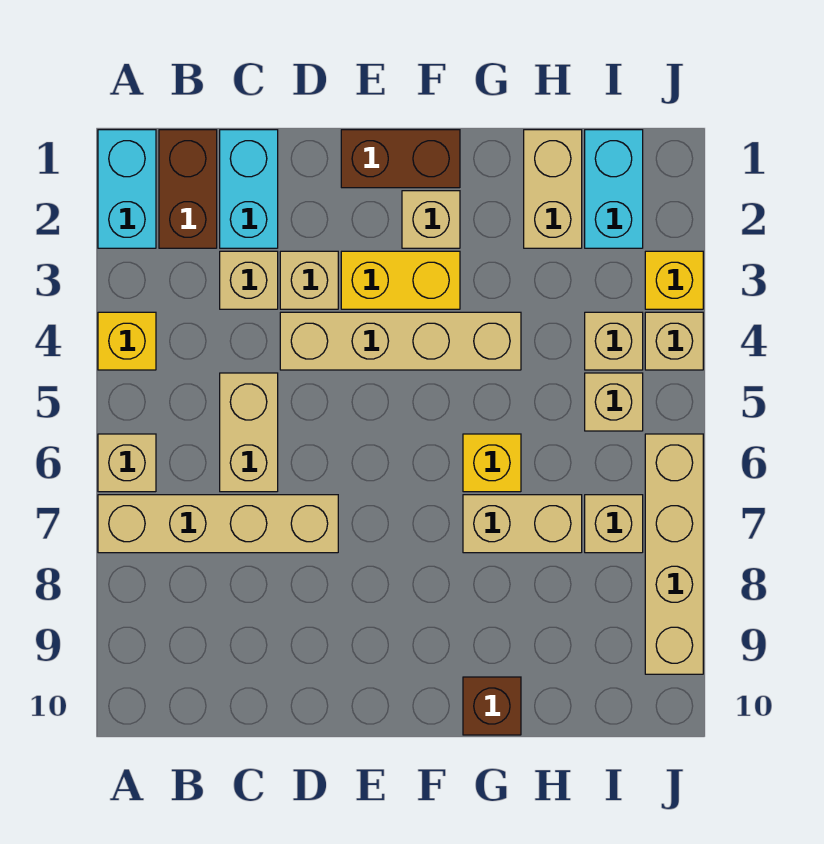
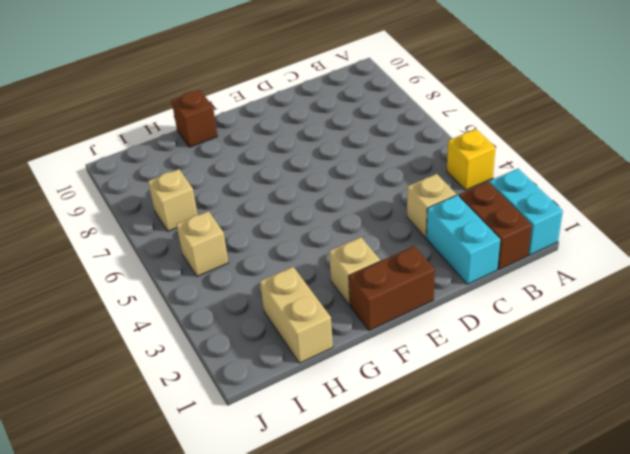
none -> tan brick A6 level 1
none -> tan brick A7:D7 level 1
none -> tan brick C5:C6 level 1

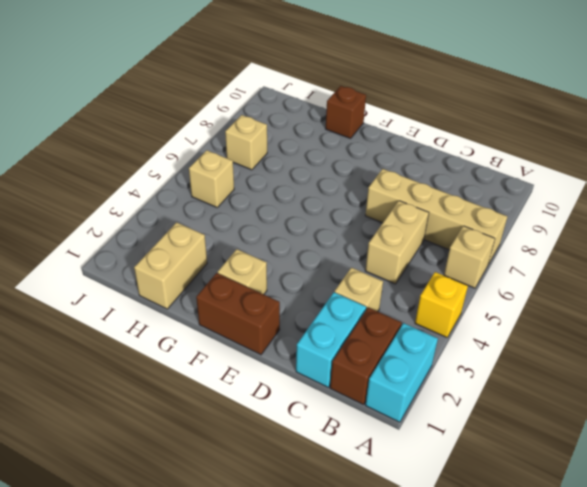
none -> tan brick D3 level 1
none -> tan brick D4:G4 level 1
none -> yellow brick E3:F3 level 1

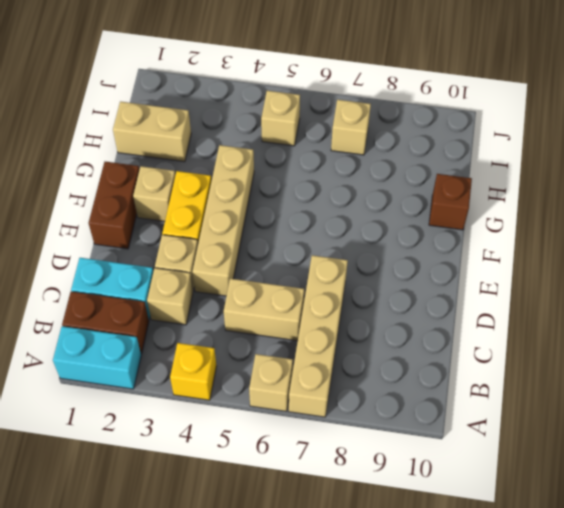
none -> yellow brick G6 level 1
none -> tan brick G7:H7 level 1
none -> cyan brick I1:I2 level 1

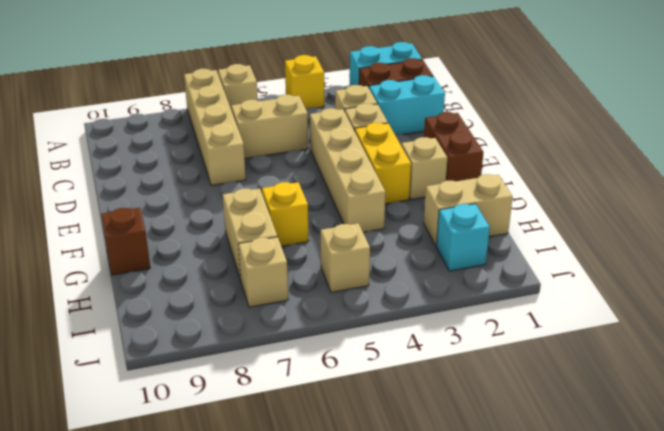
cyan brick I2 level 1 -> cyan brick I1:I2 level 1
none -> tan brick I4 level 1
none -> yellow brick J3 level 1
none -> tan brick J4 level 1

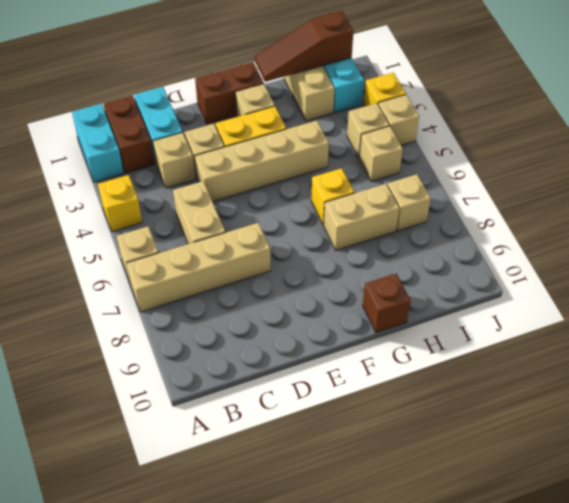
brown slope G1:I1 level 2 top I -> none
none -> tan brick J6:J9 level 1

